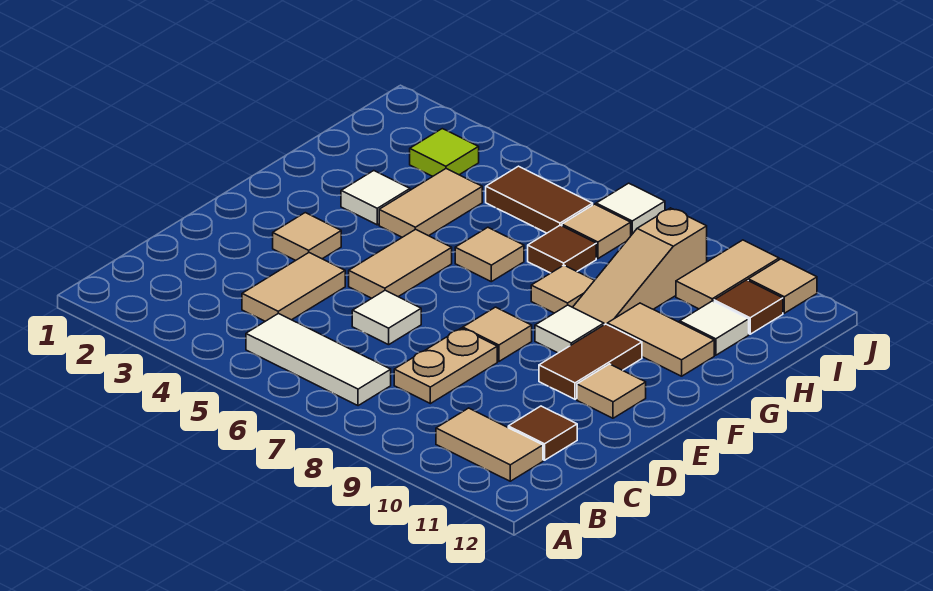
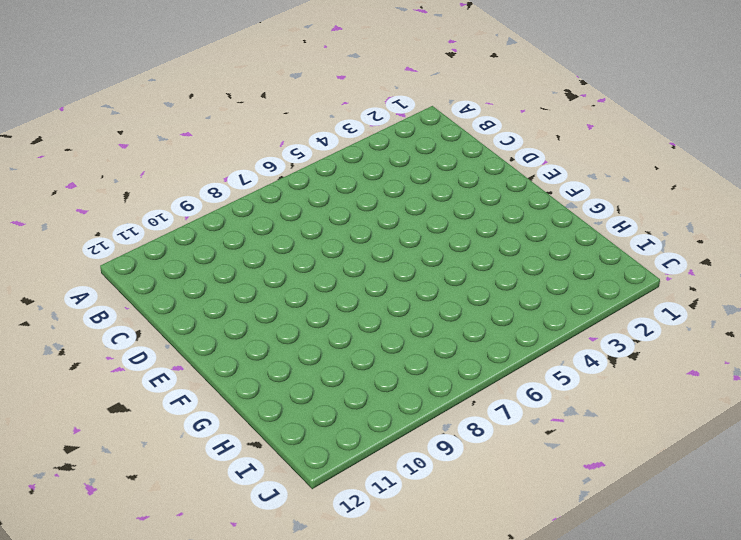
none -> white tile B5:B7 level 1
none -> tan tile B10:B11 level 1
none -> tan tile C4:D4 level 1

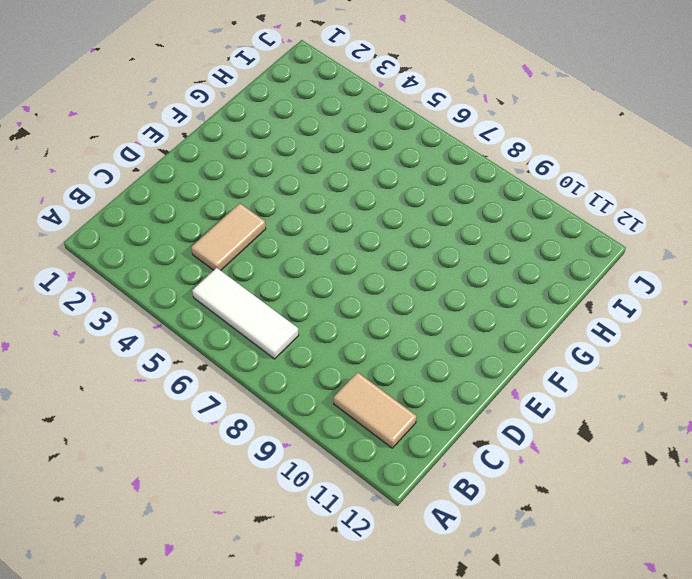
none -> tan plate C8:D8 level 1
none -> brown tile C11 level 1
none -> white tile D6 level 1

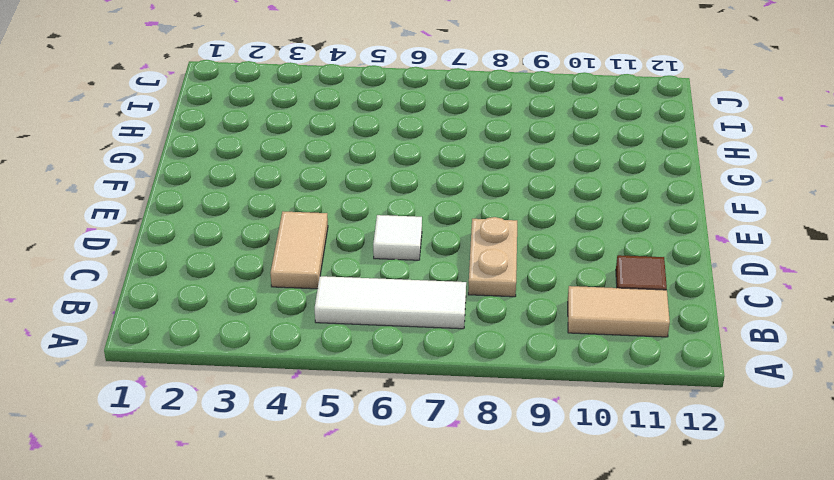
none -> tan tile E3 level 1
none -> tan tile E5:F5 level 1
none -> tan tile E8 level 1

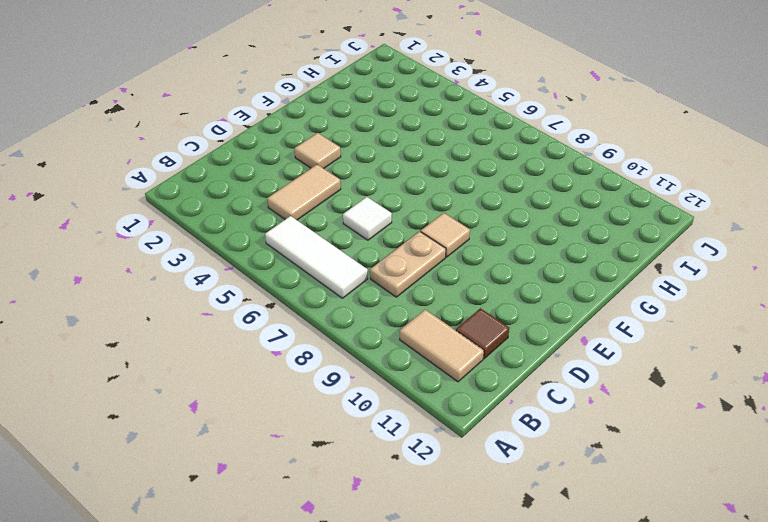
none -> tan tile E5:F5 level 1
none -> brown tile E10:F10 level 1
none -> tan tile E11 level 1

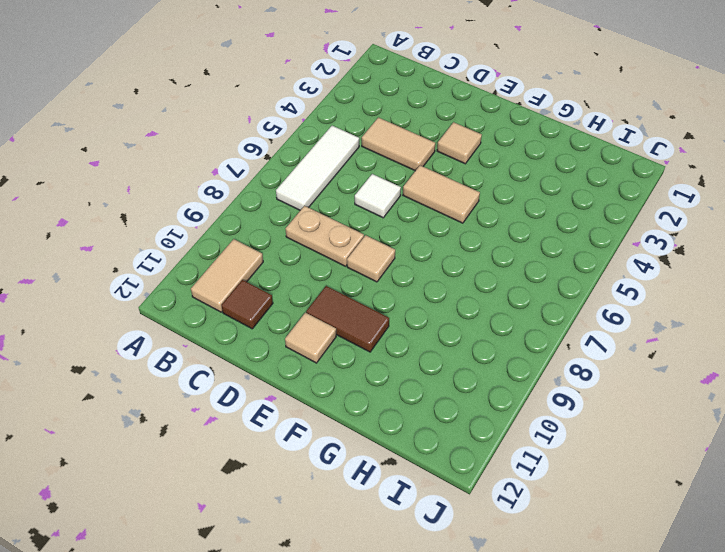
none -> white tile F9 level 1
none -> white tile G3 level 1
none -> tan tile G4:H4 level 1

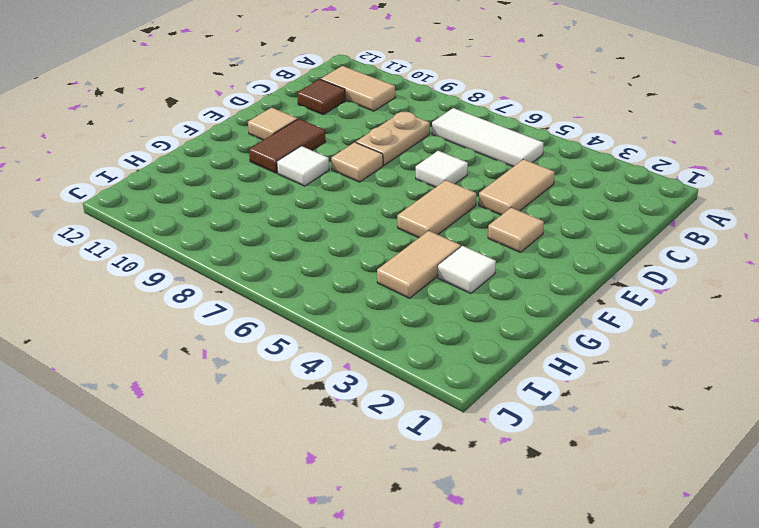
none -> tan tile G6 level 1
none -> tan tile G8 level 1
none -> tan slope G9:I9 level 1 top I

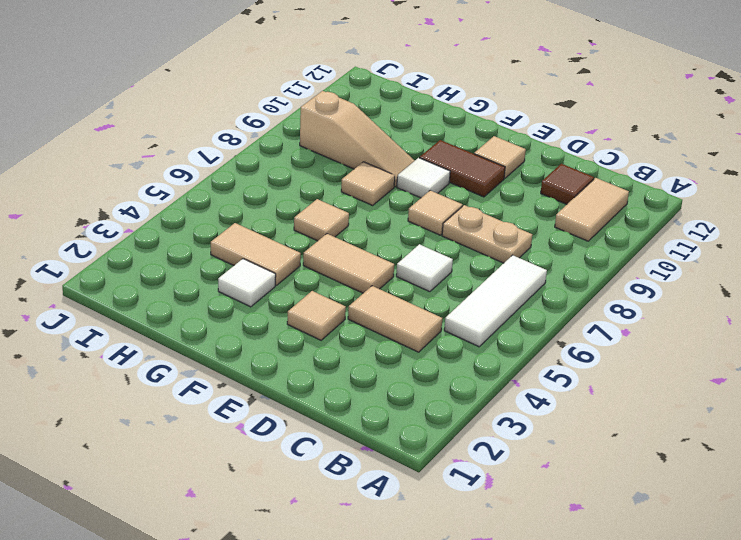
none -> tan tile G10:G11 level 1
none -> brown tile H7 level 1
none -> white tile H11 level 1

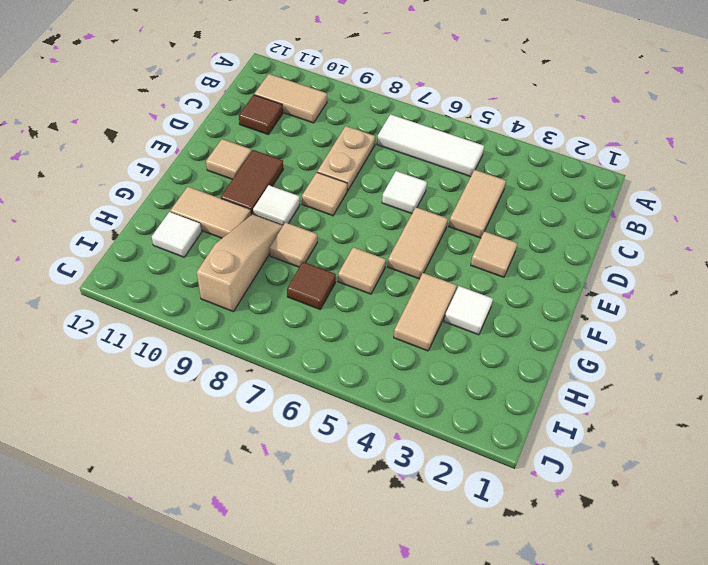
none -> lime tile I3 level 1
none -> brown tile I5:I6 level 1
none -> tan tile I7 level 1

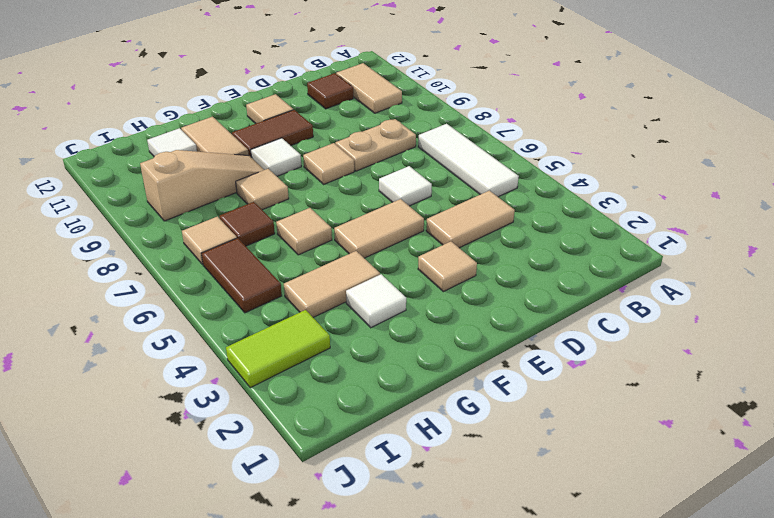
lime tile I3:J3 level 1 -> lime tile I3 level 1
none -> tan tile I10:J10 level 1
none -> brown tile I11 level 1
none -> white tile J7 level 1

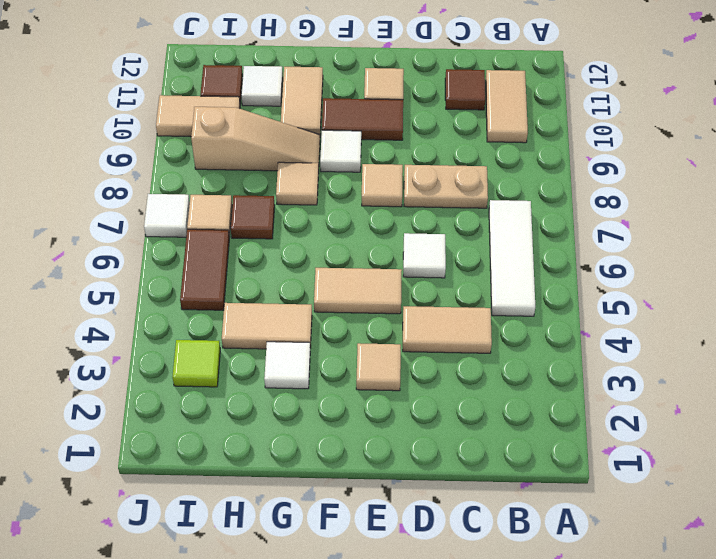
none -> tan tile G6 level 1
none -> tan tile J11 level 1

